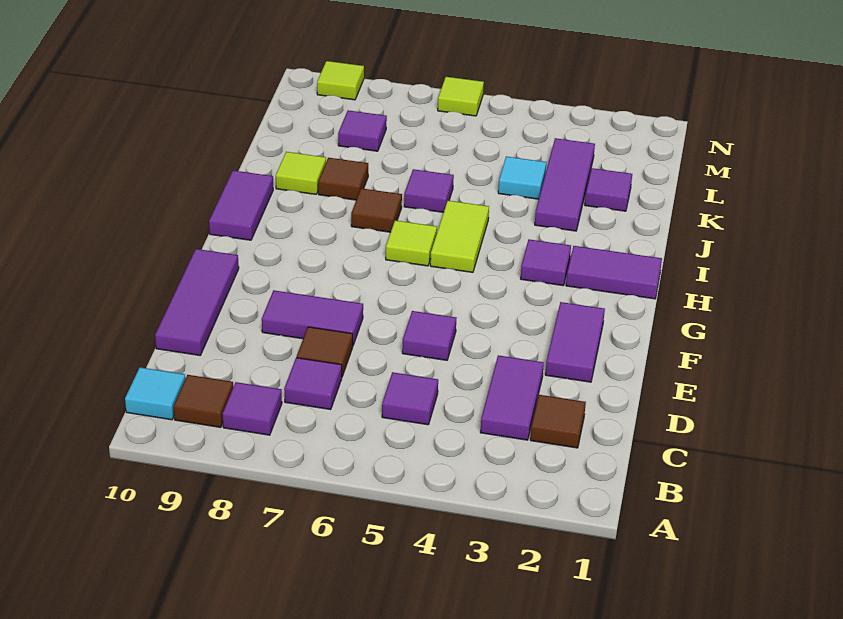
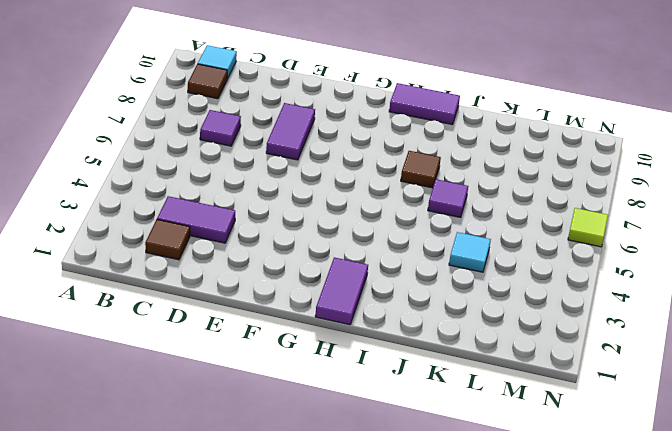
none -> purple tile B8 level 1
none -> purple tile C5 level 1
none -> brown tile D7 level 1

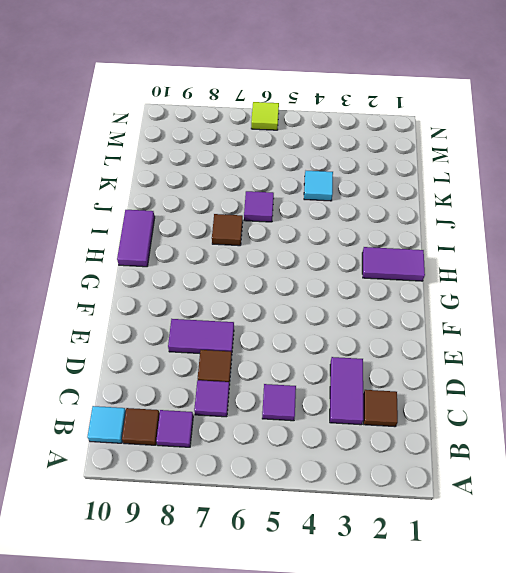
none -> purple tile D10:F10 level 1
none -> purple tile E2:F2 level 1
none -> purple tile E5 level 1

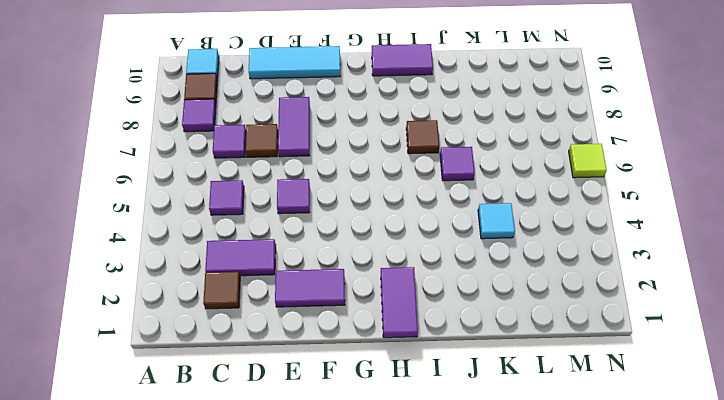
cyan tile D10:F10 level 1 -> purple tile D10:F10 level 1
none -> purple tile H3 level 1
none -> lime tile H5:I5 level 1
none -> lime tile H6 level 1

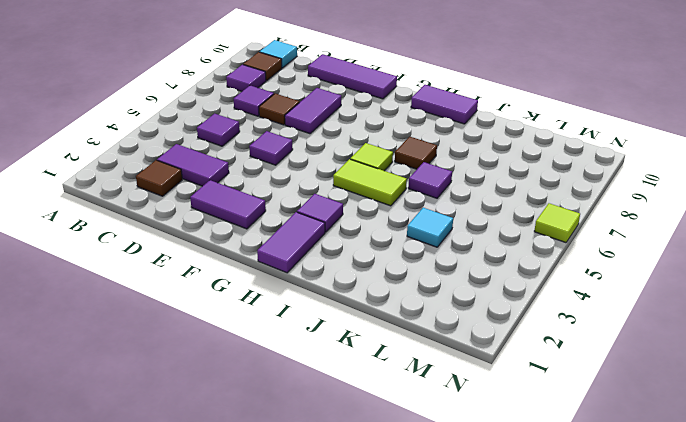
none -> purple tile J3:L3 level 1
none -> brown tile J8 level 1
none -> lime tile J9 level 1

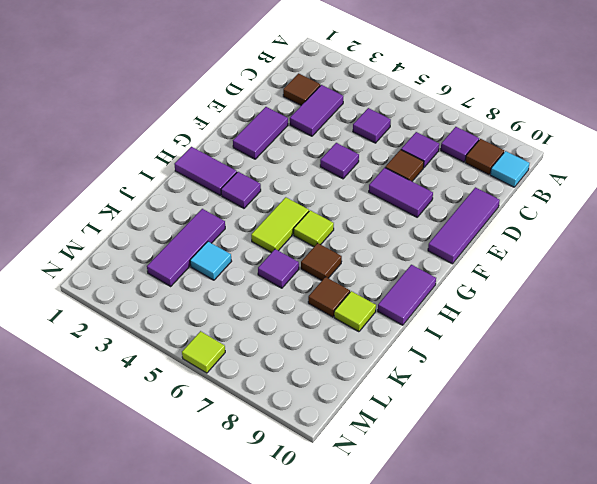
none -> purple tile K2 level 1
none -> purple tile L8 level 1
none -> lime tile N9 level 1

